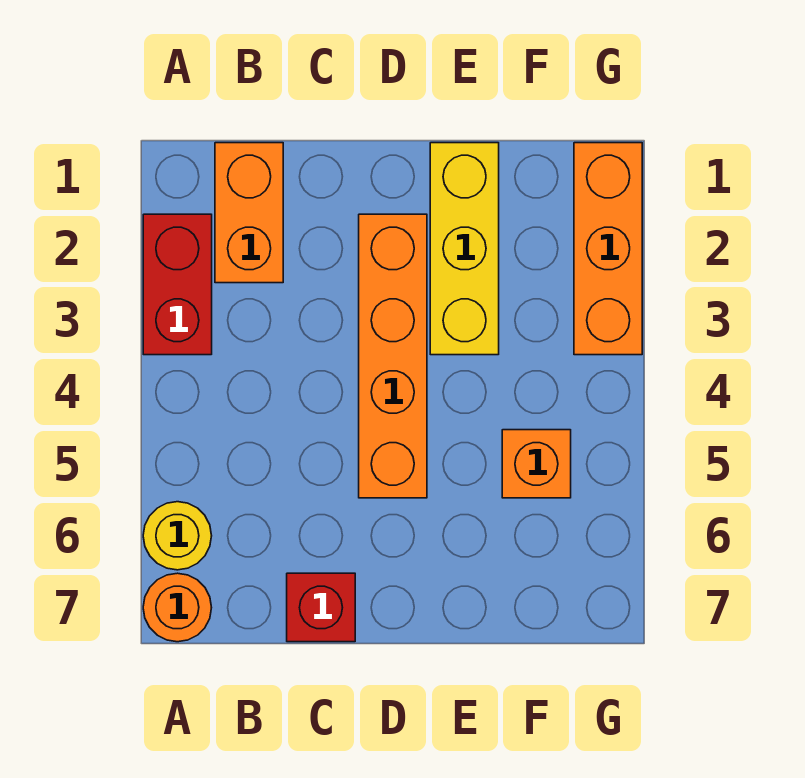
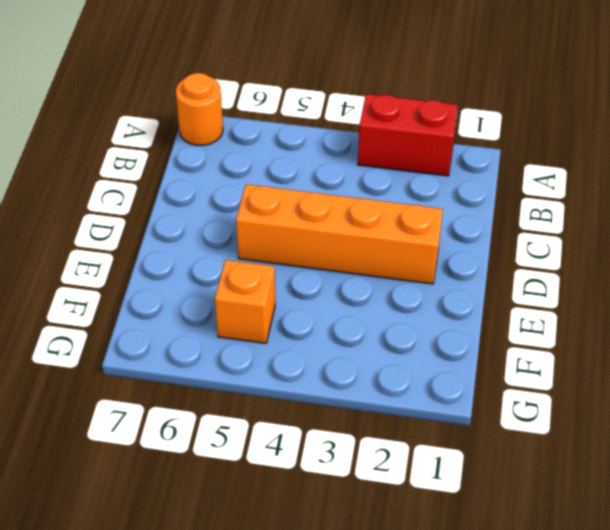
none -> yellow round brick A6 level 1
none -> orange brick B1:B2 level 1

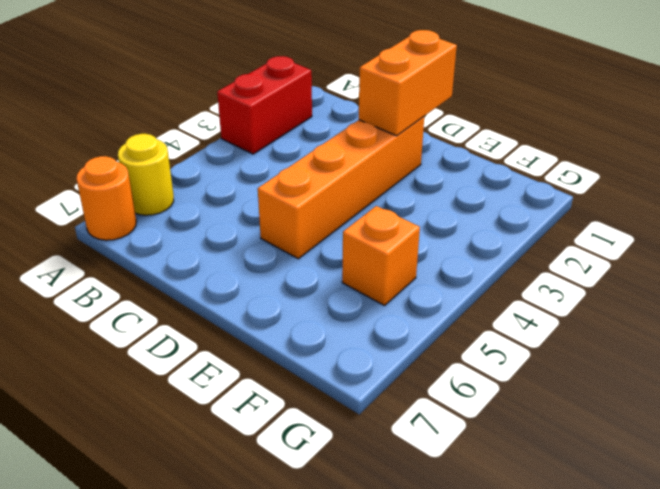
orange brick D1:D2 level 2 -> orange brick B1:B2 level 1
none -> red brick C7 level 1
none -> yellow brick E1:E3 level 1

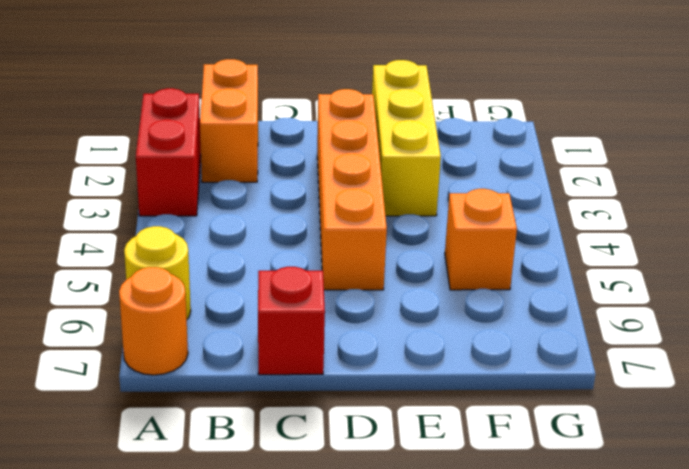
none -> orange brick G1:G3 level 1

